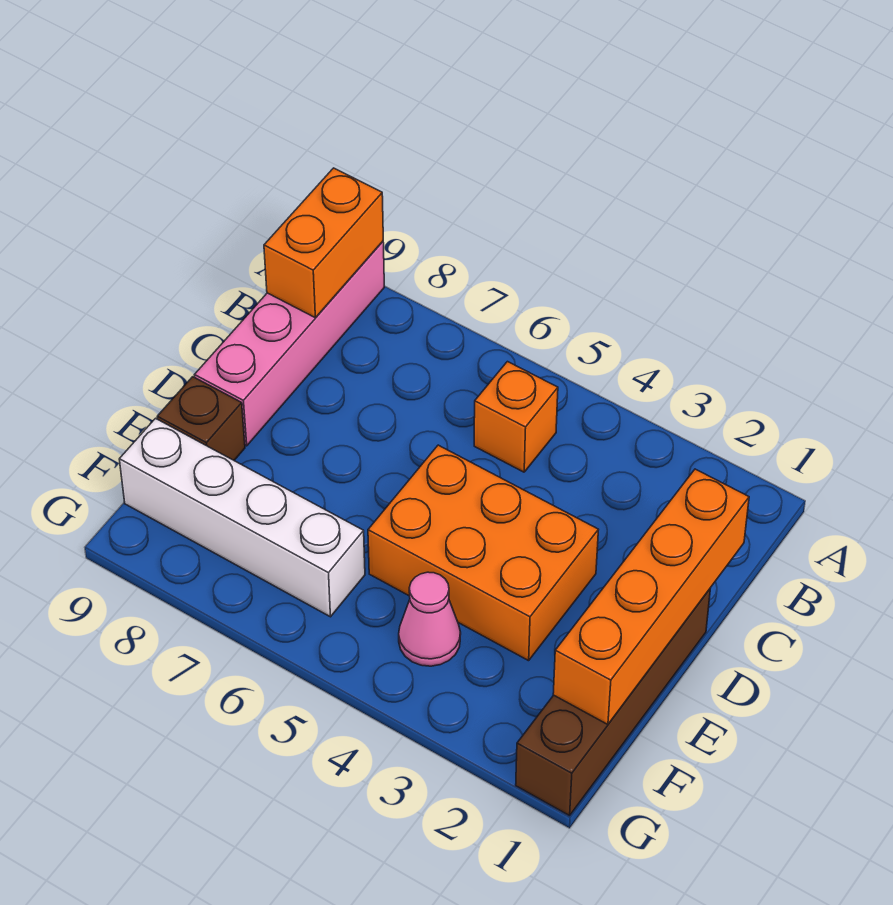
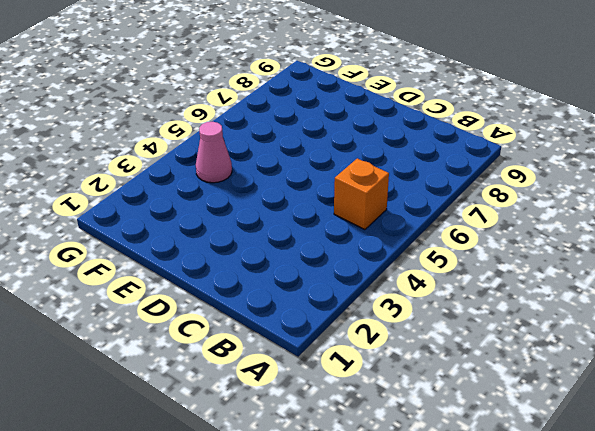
none -> pink brick A9:D9 level 1
none -> brown brick D1:G1 level 1

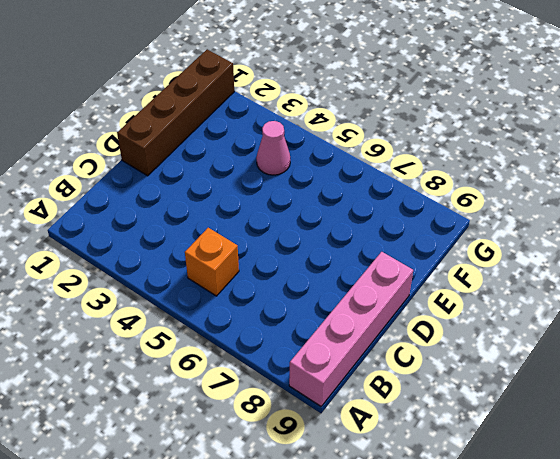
none -> orange brick D3:E5 level 1
none -> brown brick E9 level 1

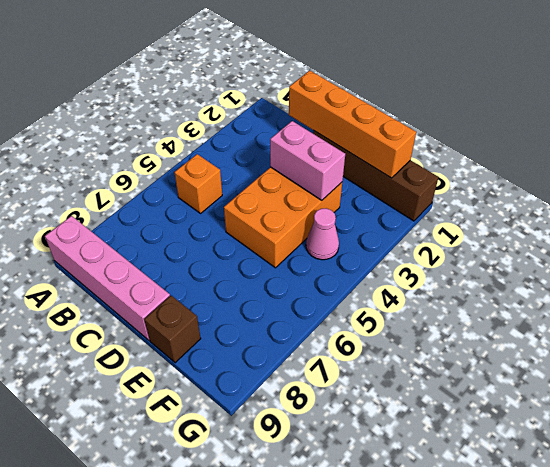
pink brick D3:E3 level 2 -> none
none -> white brick F6:F9 level 1
none -> orange brick A9:B9 level 2

